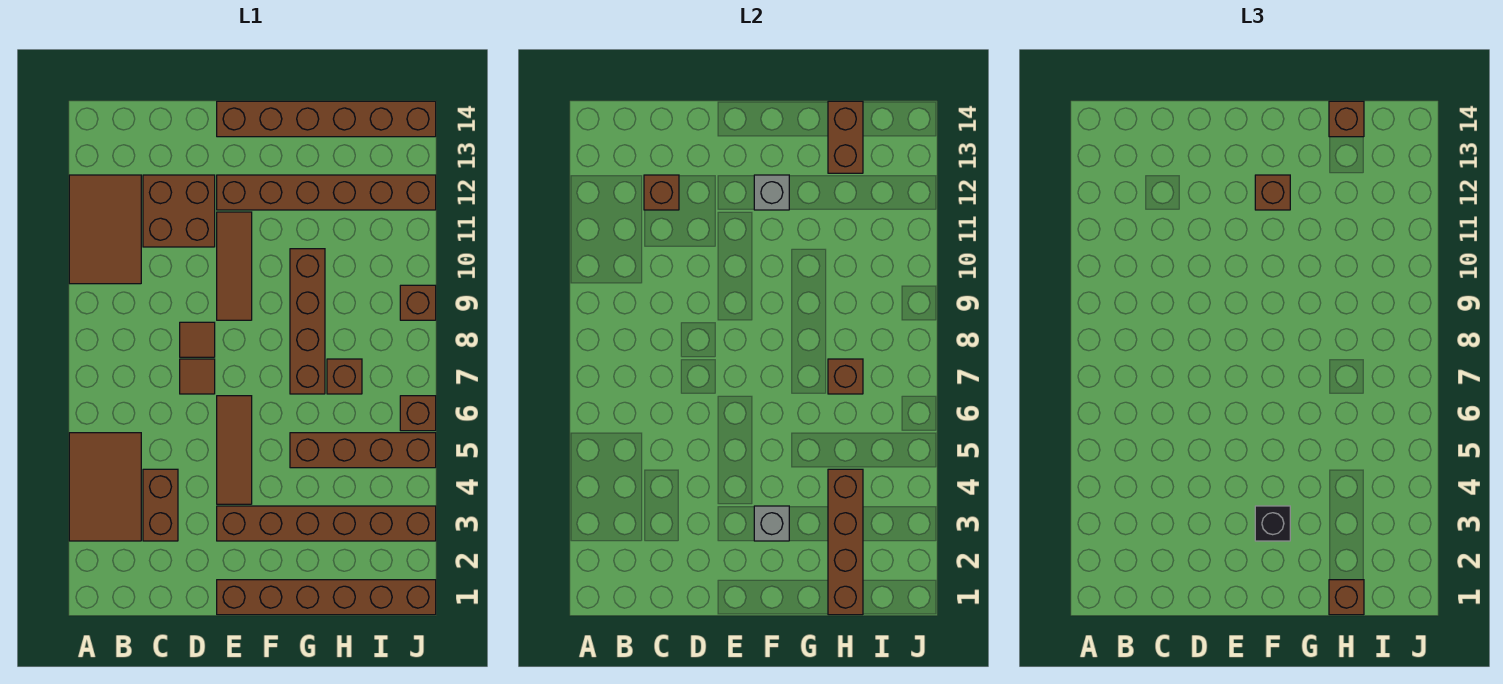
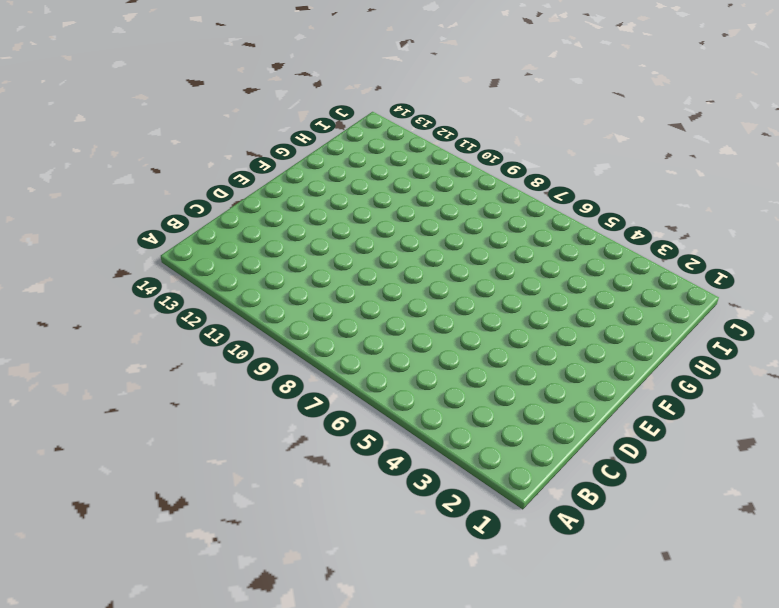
none -> brown tile A3:B5 level 1
none -> brown tile A10:B12 level 1
none -> brown brick C3:C4 level 1

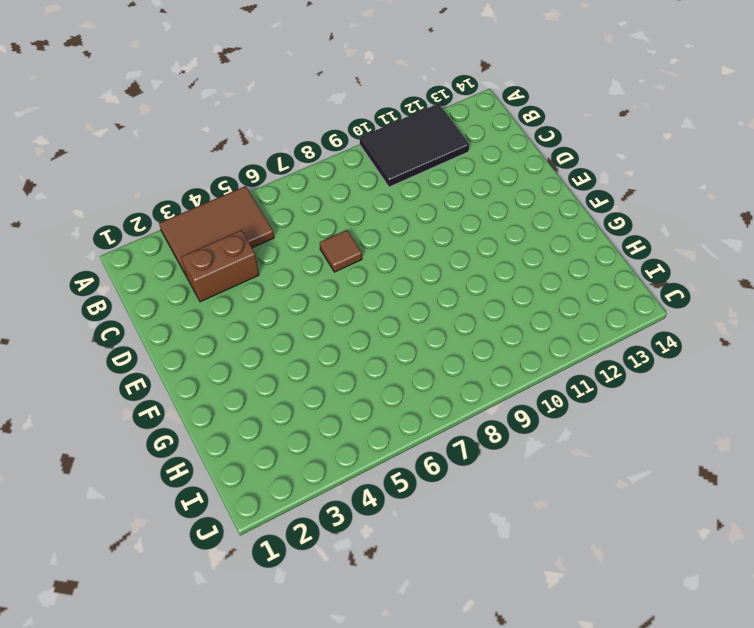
black tile A10:B12 level 1 -> brown tile A10:B12 level 1
none -> brown brick C11:D12 level 1
none -> brown tile D8 level 1
none -> brown brick E1:J1 level 1

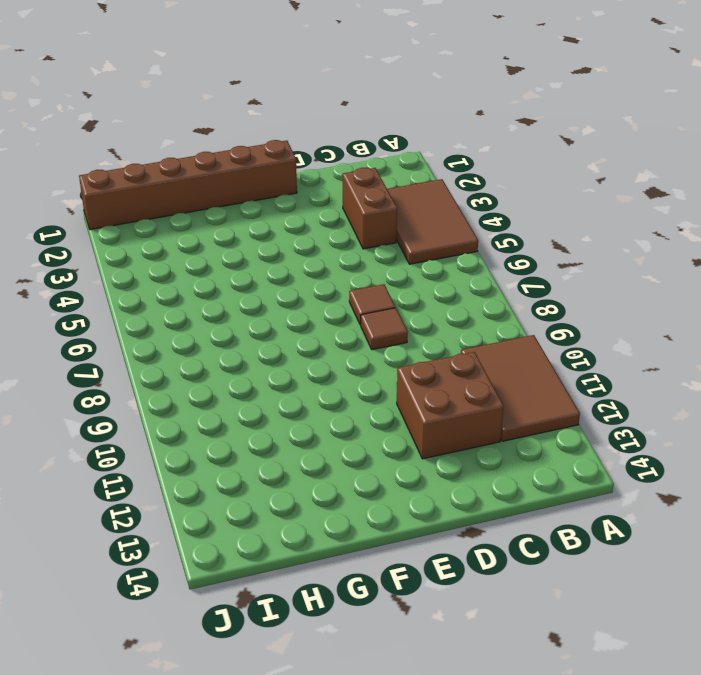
none -> brown brick E3:J3 level 1
none -> brown tile E4:E6 level 1
none -> brown tile E9:E11 level 1

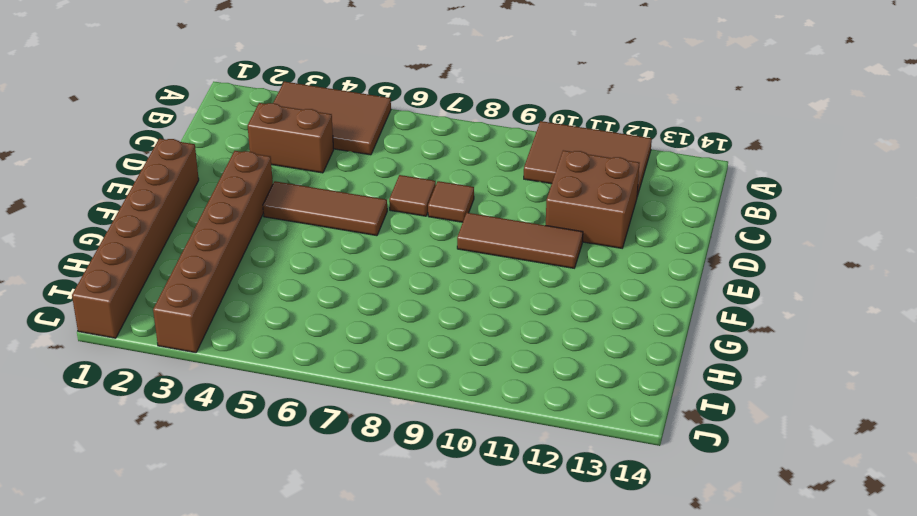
none -> brown brick E12:J12 level 1
none -> brown brick E14:J14 level 1
none -> brown brick G5:J5 level 1

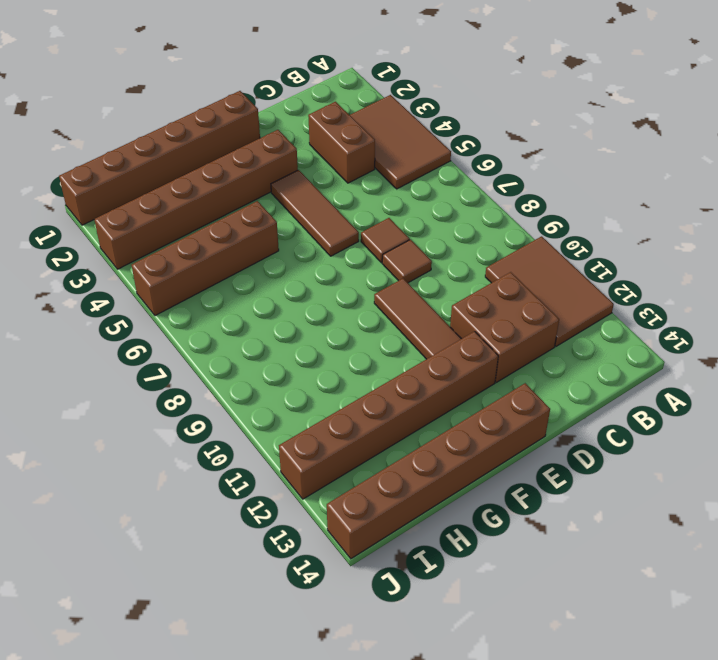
none -> brown brick G7:G10 level 1
none -> brown brick H7 level 1
none -> brown brick J6 level 1

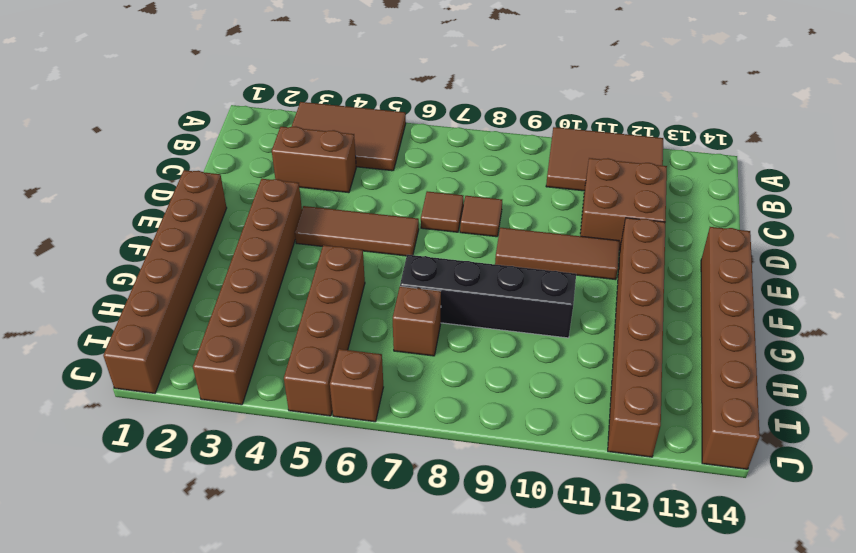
black brick G7:G10 level 1 -> brown brick G7:G10 level 1
none -> brown brick J9 level 1
none -> brown brick C12 level 2
none -> grey brick F3 level 2

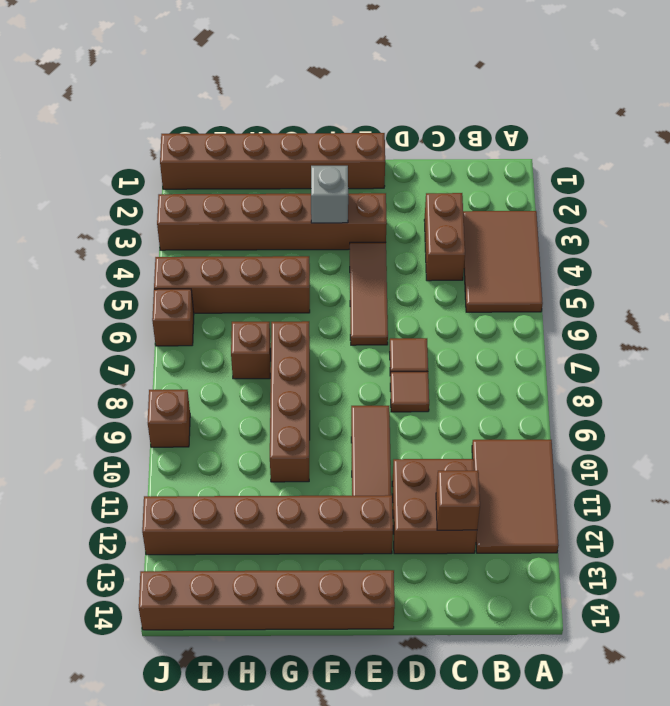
none -> grey brick F12 level 2
none -> brown brick H1:H4 level 2
none -> brown brick H7 level 2

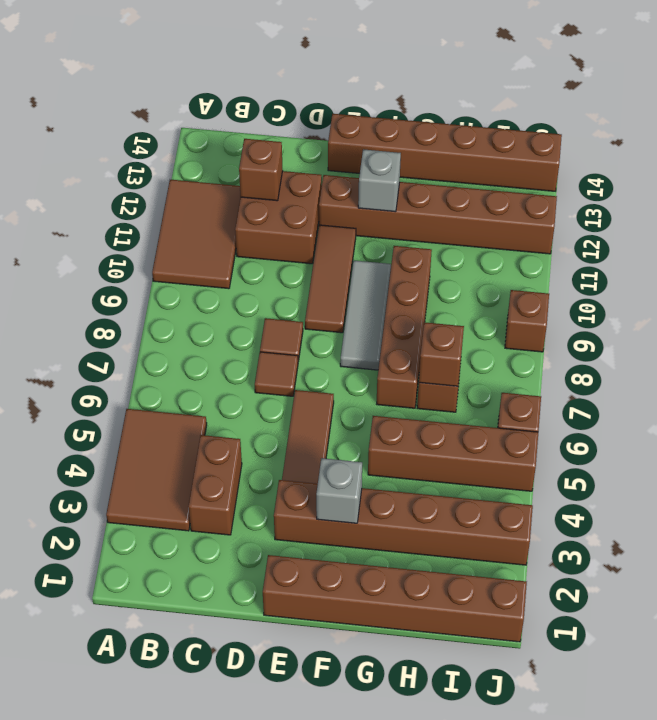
grey tile F8:F10 level 1 -> none
none -> brown brick H1:H4 level 2
none -> brown brick H13:H14 level 2
none -> black brick F3 level 3

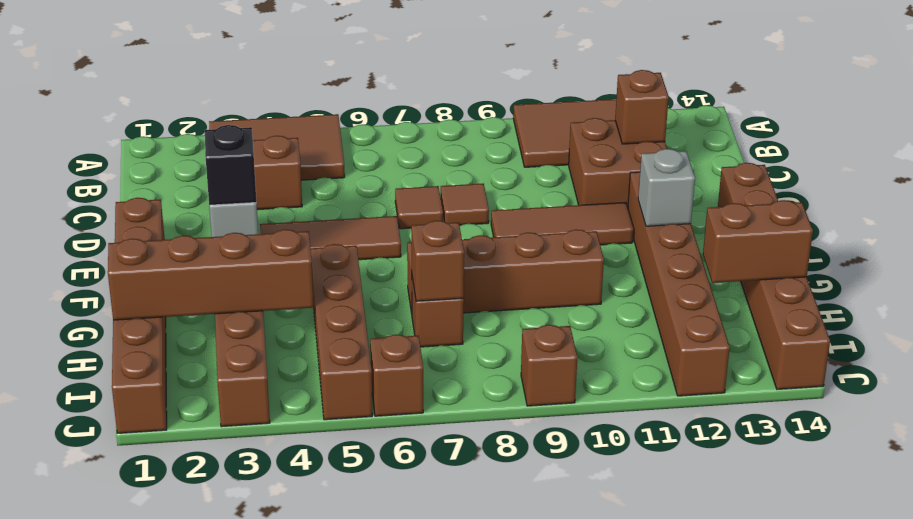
none -> brown brick F12 level 3
none -> brown brick H1 level 3
none -> brown brick H14 level 3

